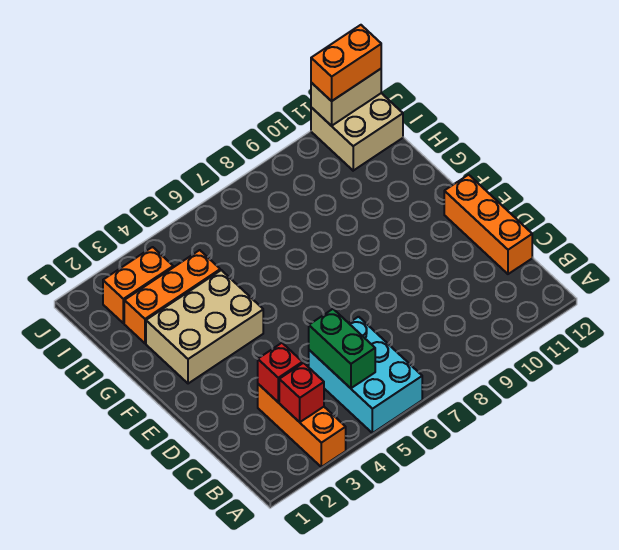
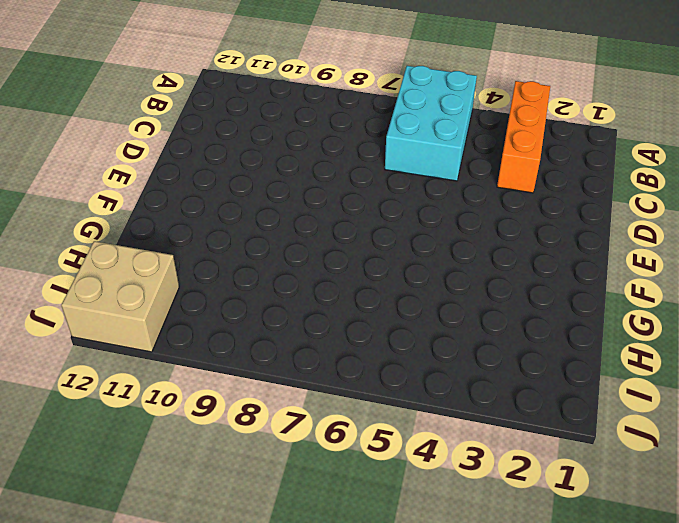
none -> orange brick C12:E12 level 1
none -> tan brick F2:G4 level 1
none -> orange brick H2:H4 level 1

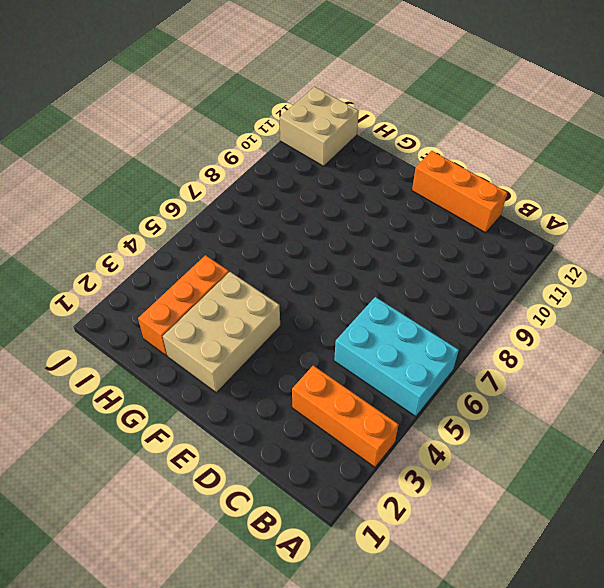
none -> orange brick I2:I3 level 1
none -> red brick B3 level 2
none -> green brick B5:C5 level 2

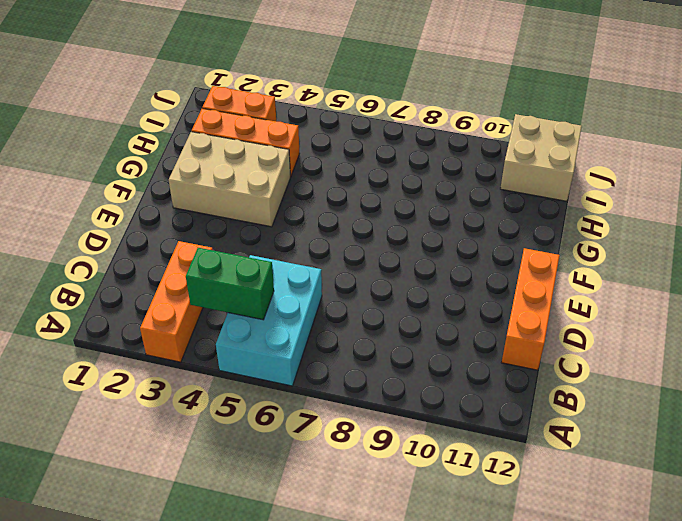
green brick B4:B5 level 2 -> green brick B5:C5 level 2
none -> red brick B3 level 2
none -> red brick C3 level 2
none -> tan brick J11:J12 level 2

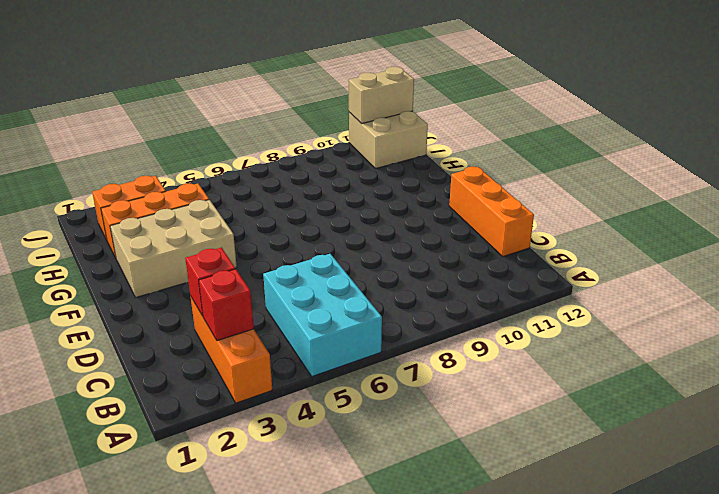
none -> green brick B5:C5 level 2
none -> orange brick J11:J12 level 3

